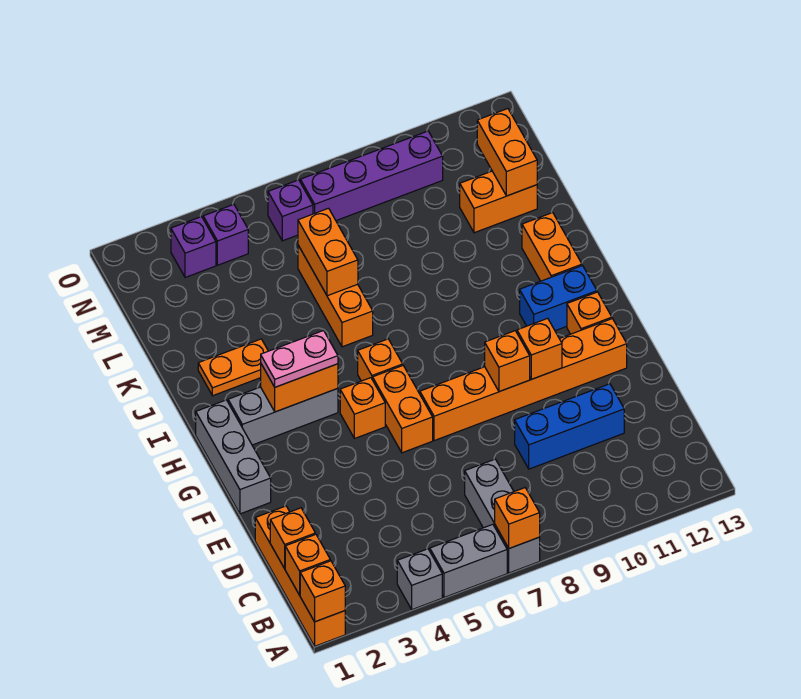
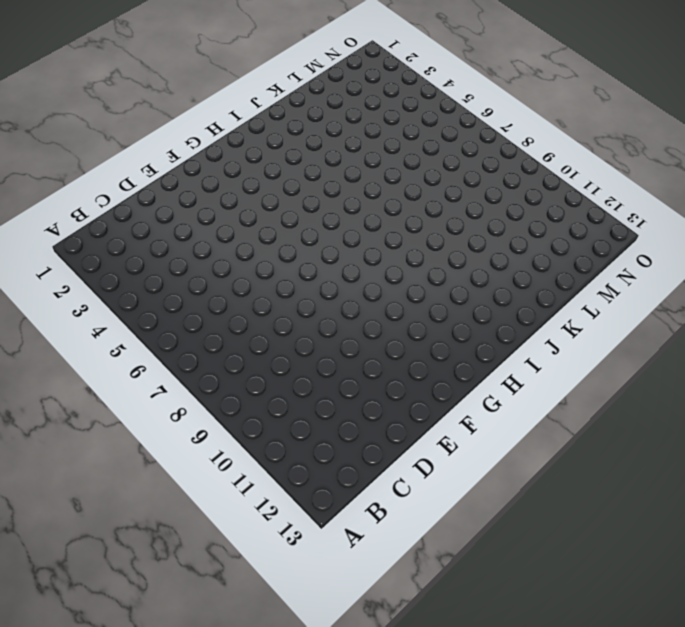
none -> orange brick A1:D1 level 1
none -> grey brick A4 level 1
none -> grey brick A5:A6 level 1
none -> grey brick A7:C7 level 1

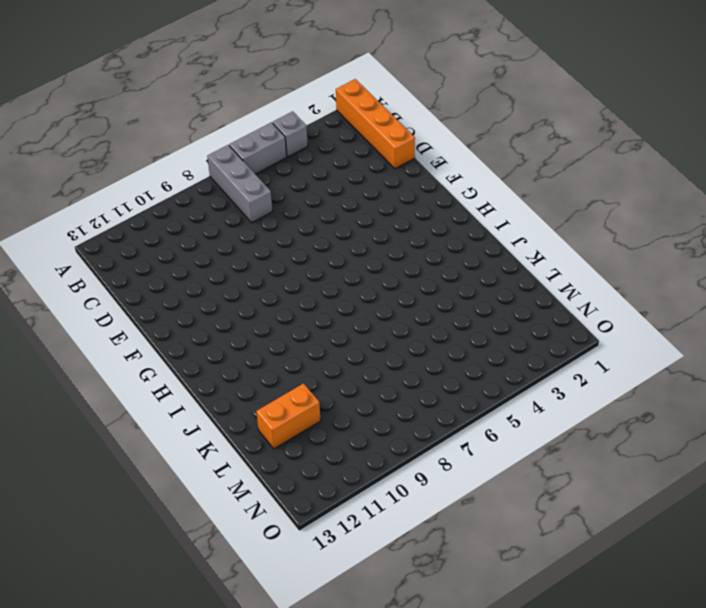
none -> blue brick D9:D11 level 1
none -> grey brick F1:H1 level 1
none -> orange brick F6:G6 level 1
none -> orange brick F7:F12 level 1

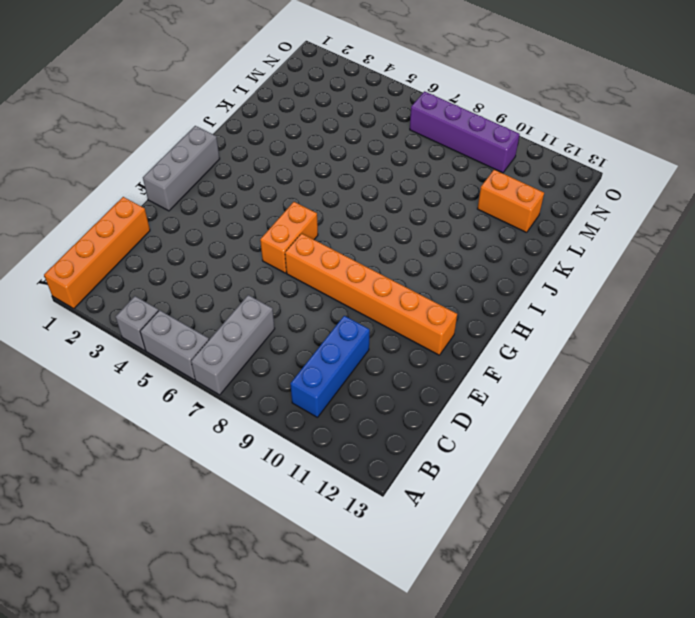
blue brick B10:D10 level 1 -> blue brick D9:D11 level 1
none -> orange brick G5 level 1
none -> orange brick G12 level 1
none -> grey brick H2:H4 level 1
none -> orange brick H6 level 1

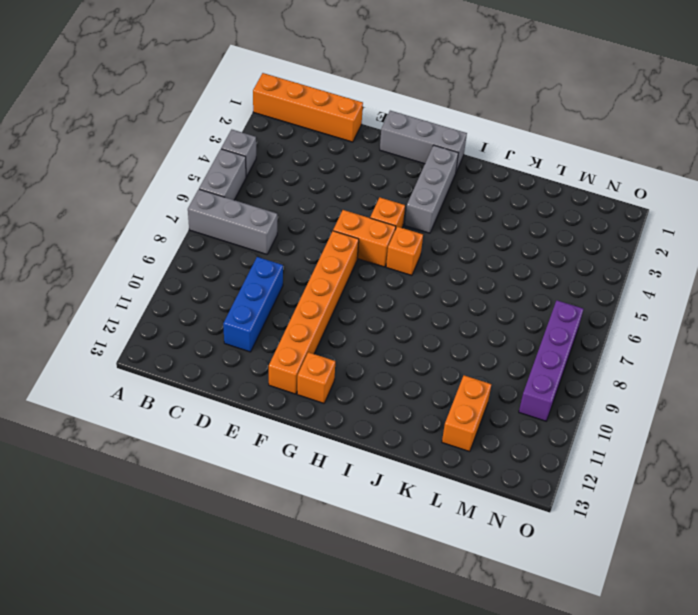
none -> blue brick H11:H12 level 1
none -> orange brick I12:J12 level 1
none -> orange plate J2:J3 level 1
none -> orange brick J6:L6 level 1

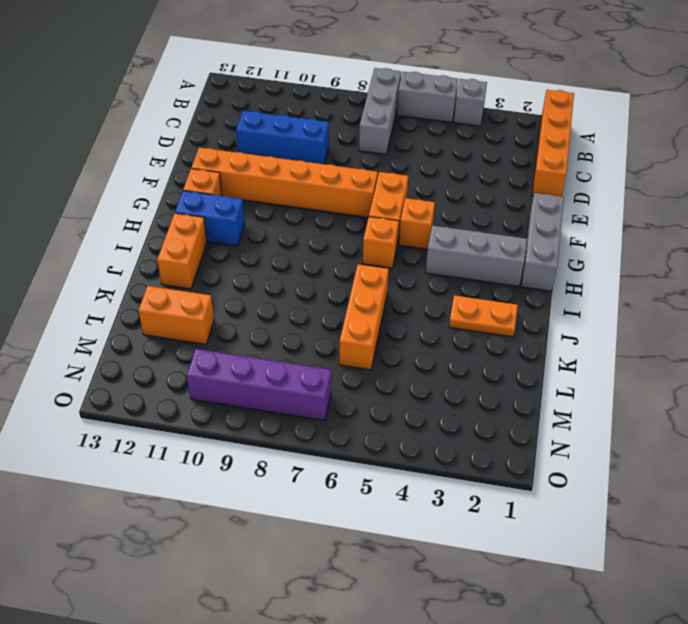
none -> purple brick N3 level 1
none -> purple brick N4 level 1
none -> purple brick N6 level 1
none -> orange brick A1 level 2

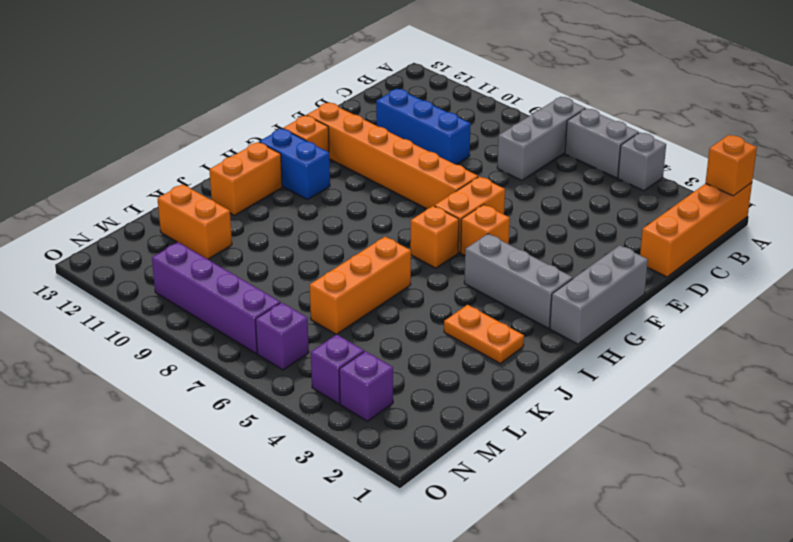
none -> orange brick A7 level 2
none -> orange brick B1 level 2
none -> orange brick C1 level 2
none -> orange brick F9 level 2

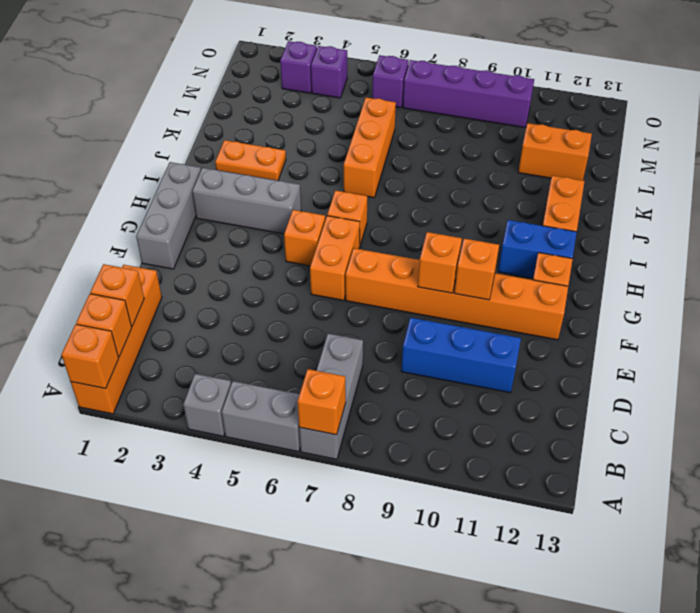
none -> orange brick H3:H4 level 2
none -> orange brick K6:L6 level 2
none -> orange brick L12:M12 level 2
none -> pink plate H3:H4 level 3

